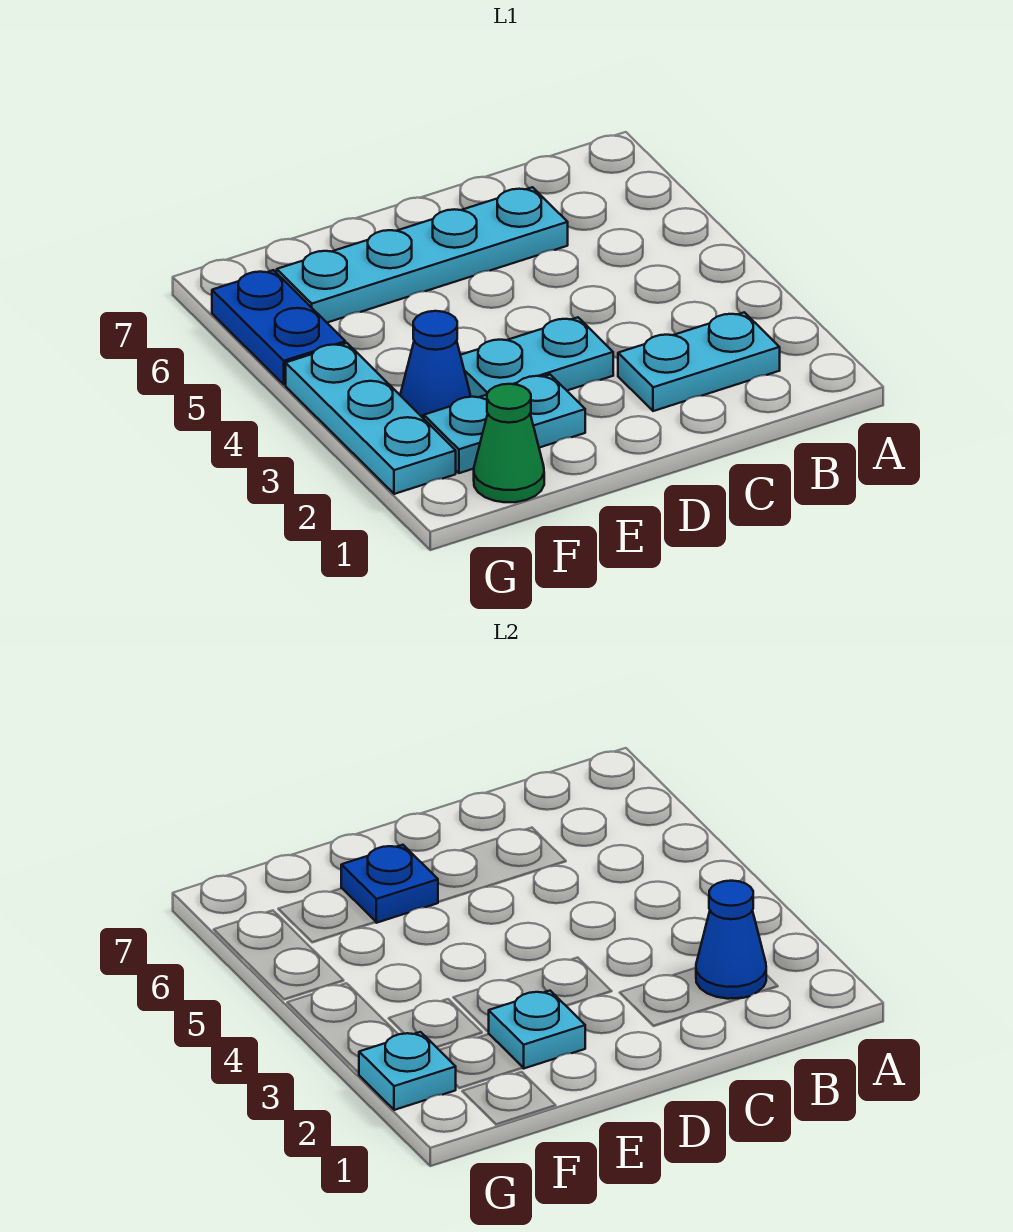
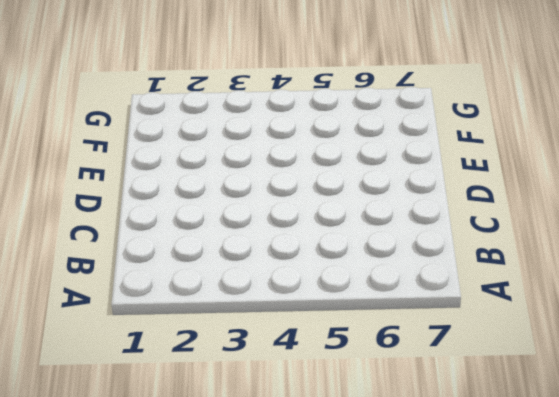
none -> cyan plate B2:C2 level 1
none -> cyan plate C6:F6 level 1
none -> cyan plate D3:E3 level 1

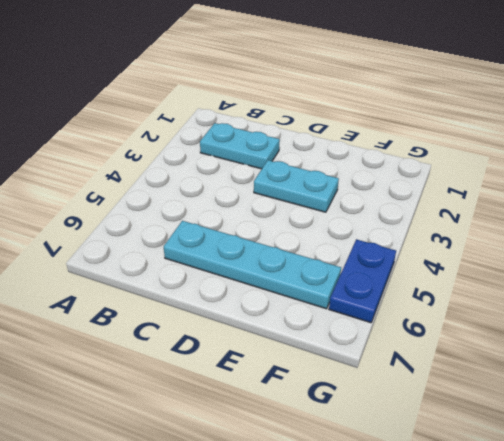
none -> cyan plate E2:F2 level 1
none -> green cone F1 level 1
none -> blue cone F3 level 1

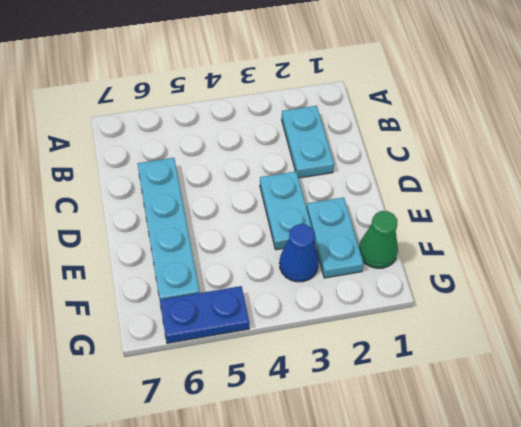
none -> cyan plate G2:G4 level 1
none -> blue cone B2 level 2
none -> cyan plate E2 level 2

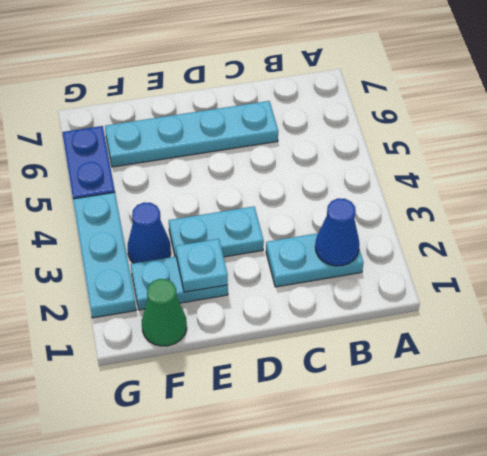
none -> blue plate E6 level 2
none -> cyan plate G2 level 2

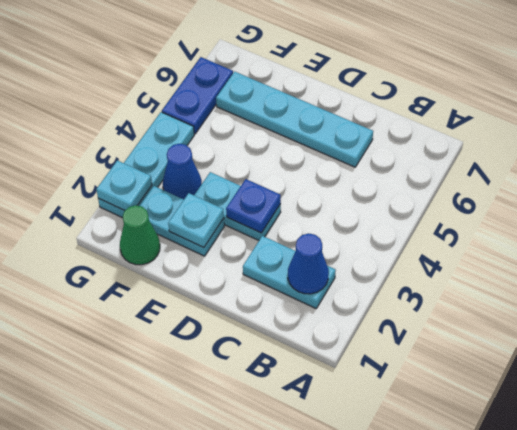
blue plate D3 level 2 -> blue plate E6 level 2

